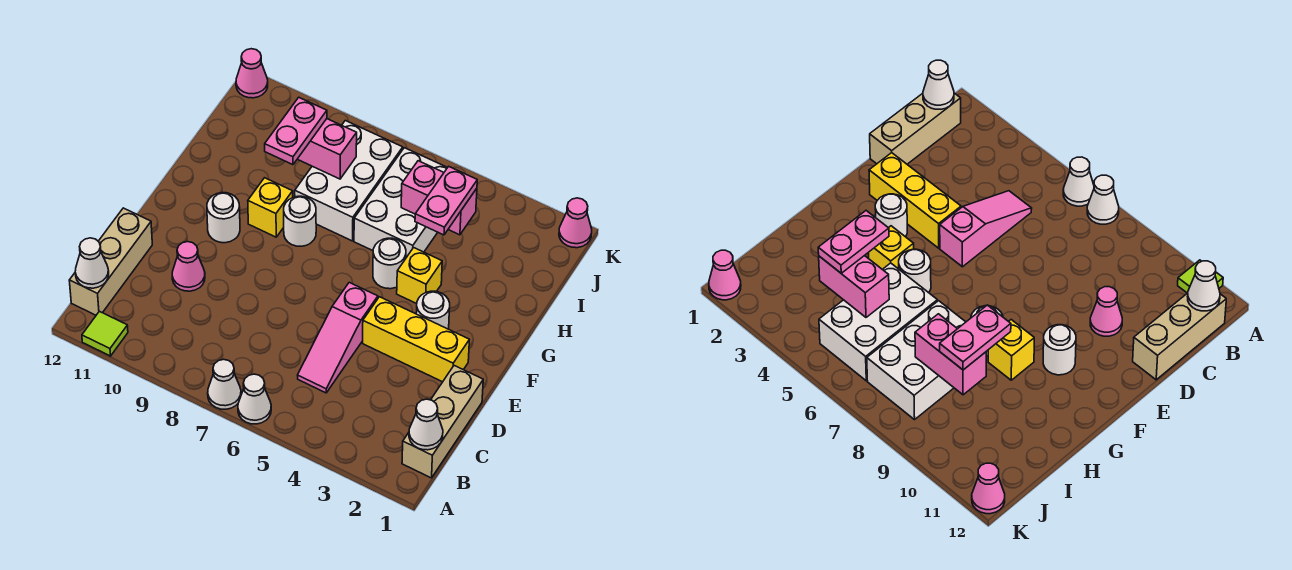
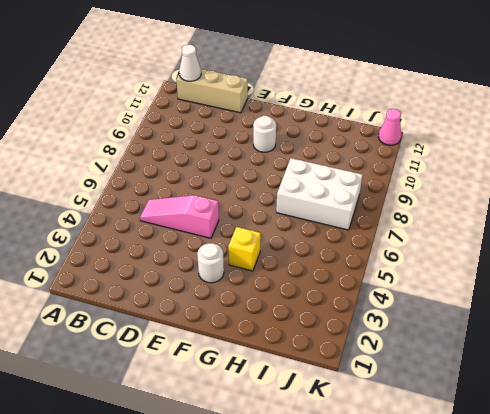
none -> white cone A6 level 1
none -> white cone A7 level 1
none -> lime tile A11 level 1

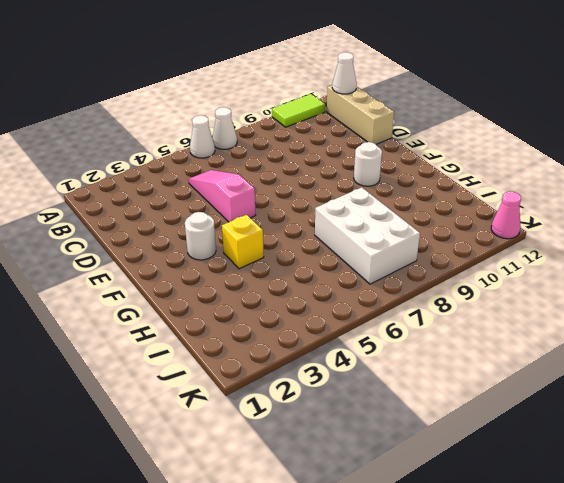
lime tile A10:A11 level 1 -> lime tile A11 level 1
none -> tan brick B1:D1 level 1
none -> pink cone D10 level 1
none -> yellow brick E2:E4 level 1

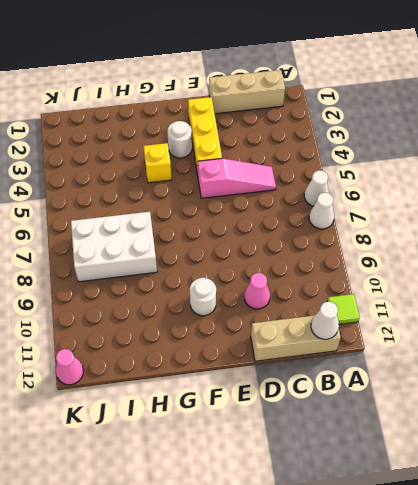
none -> white round brick G5 level 1
none -> white round brick G8 level 1
none -> yellow brick G9 level 1

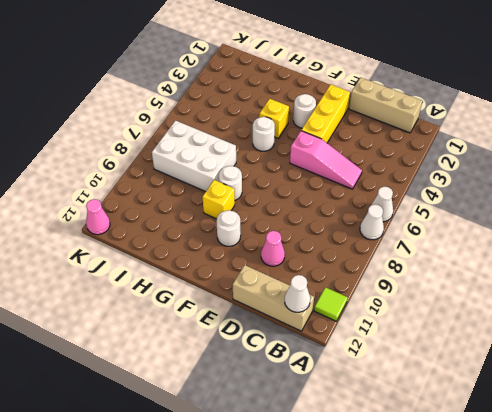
none -> white brick H5:J6 level 1
none -> pink cone K1 level 1
none -> white cone B1 level 2

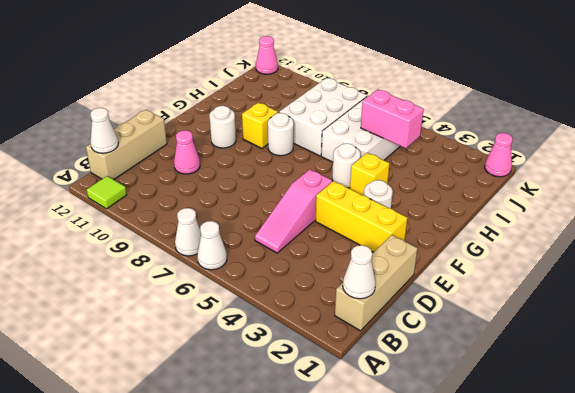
none -> pink brick I8:I9 level 2
none -> pink plate H4:I4 level 3
none -> pink plate H9:I9 level 3

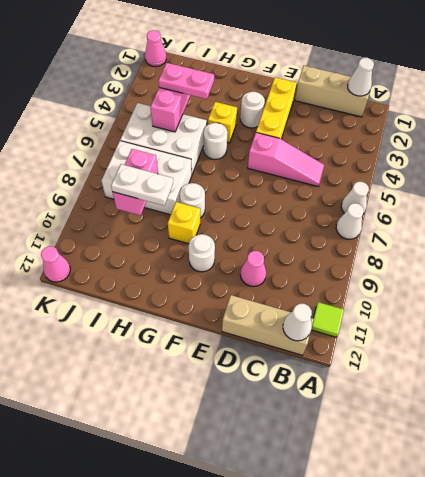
white plate H9:I9 level 3 -> pink plate H9:I9 level 3

